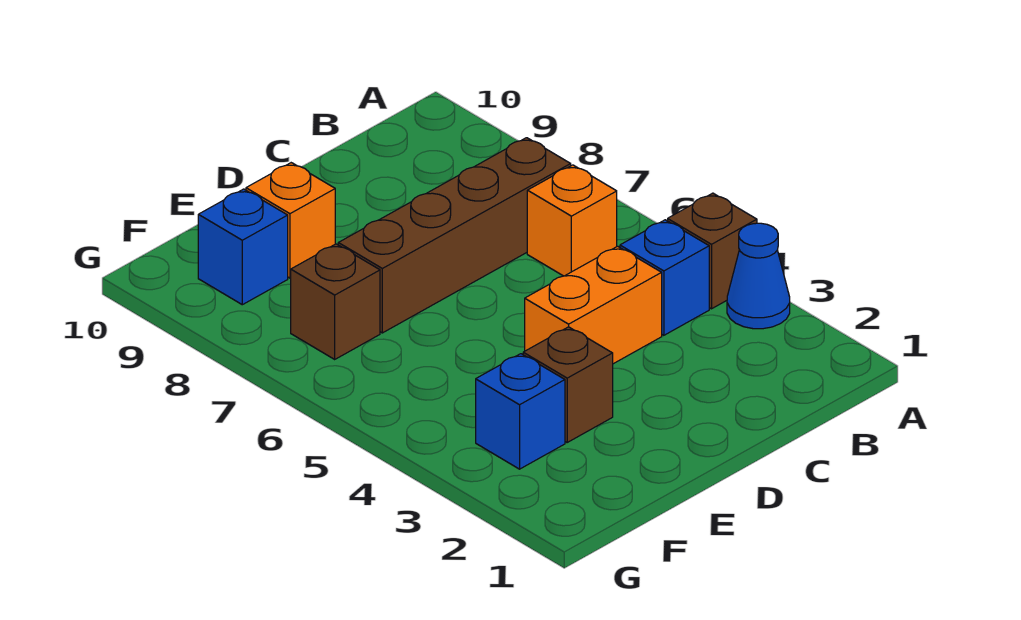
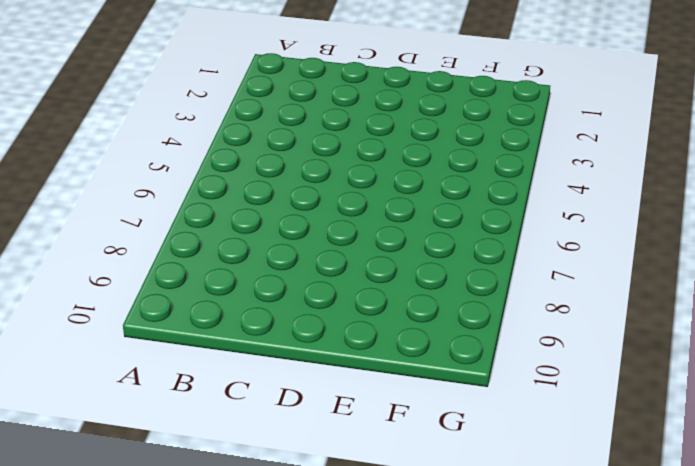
none -> blue cone A3 level 1
none -> brown brick A4 level 1

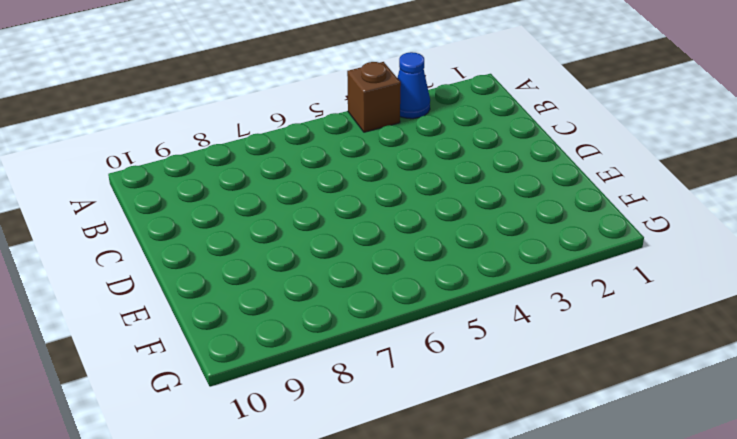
none -> blue brick B4 level 1
none -> orange brick B6 level 1

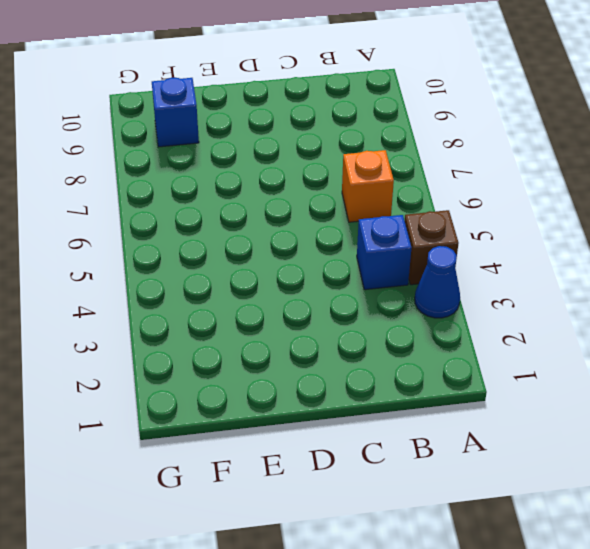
none -> brown brick B7:E7 level 1
none -> orange brick C4:D4 level 1

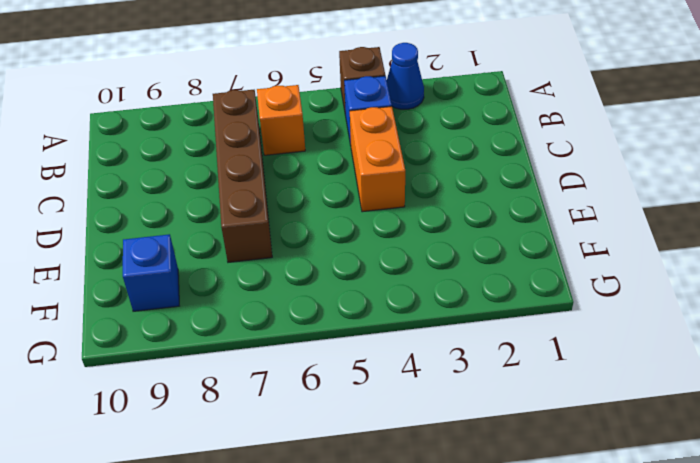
none -> brown brick E3 level 1
none -> orange brick E9 level 1

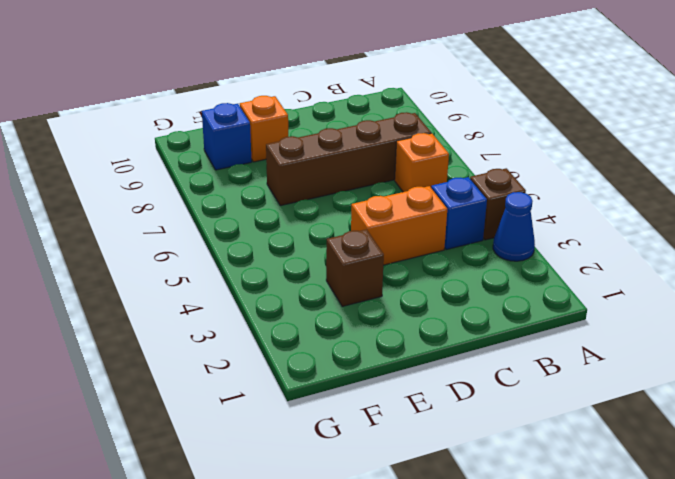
none -> blue brick F3 level 1
none -> brown brick F7 level 1

